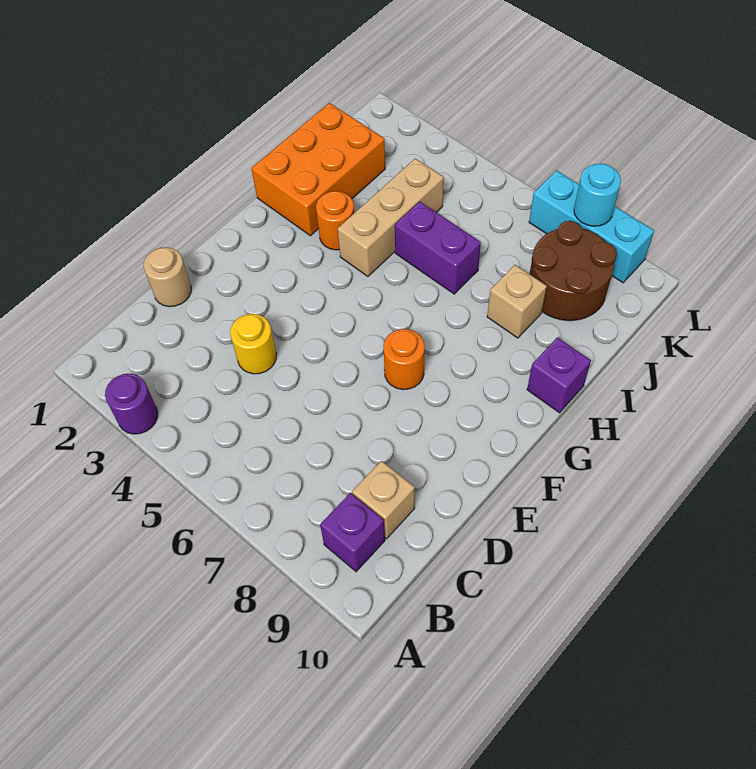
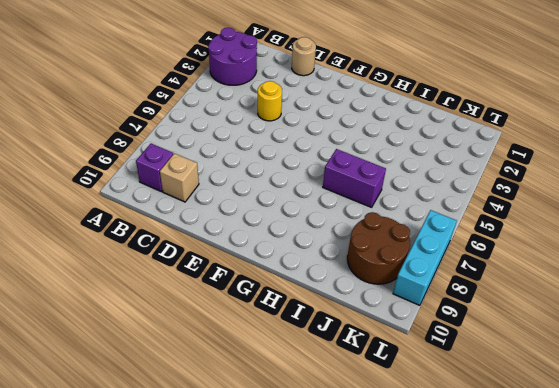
purple round brick A2:B3 level 1 -> purple round brick A3 level 1
purple brick H6:I6 level 1 -> purple brick I5:I6 level 1
none -> orange round brick F7 level 1
none -> orange brick H1:J2 level 1
none -> orange round brick H3 level 1

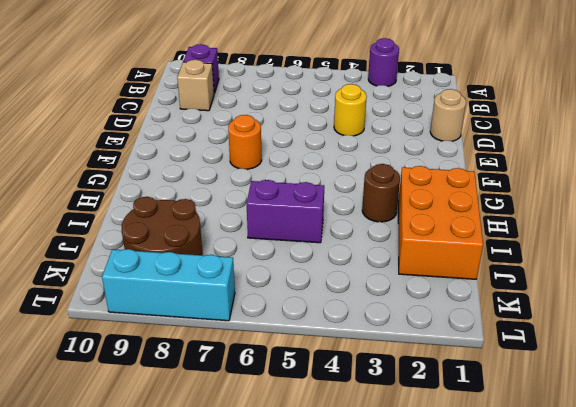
brown round brick H3 level 1 -> orange round brick H3 level 1
none -> tan brick H4:J4 level 1
none -> purple brick H10 level 1
none -> tan brick I8 level 1

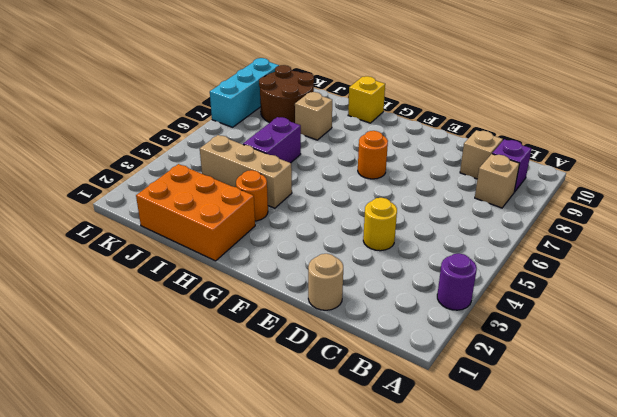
tan brick B8 level 1 -> none
yellow brick H10 level 1 -> purple brick H10 level 1
none -> cyan round brick L8 level 2

